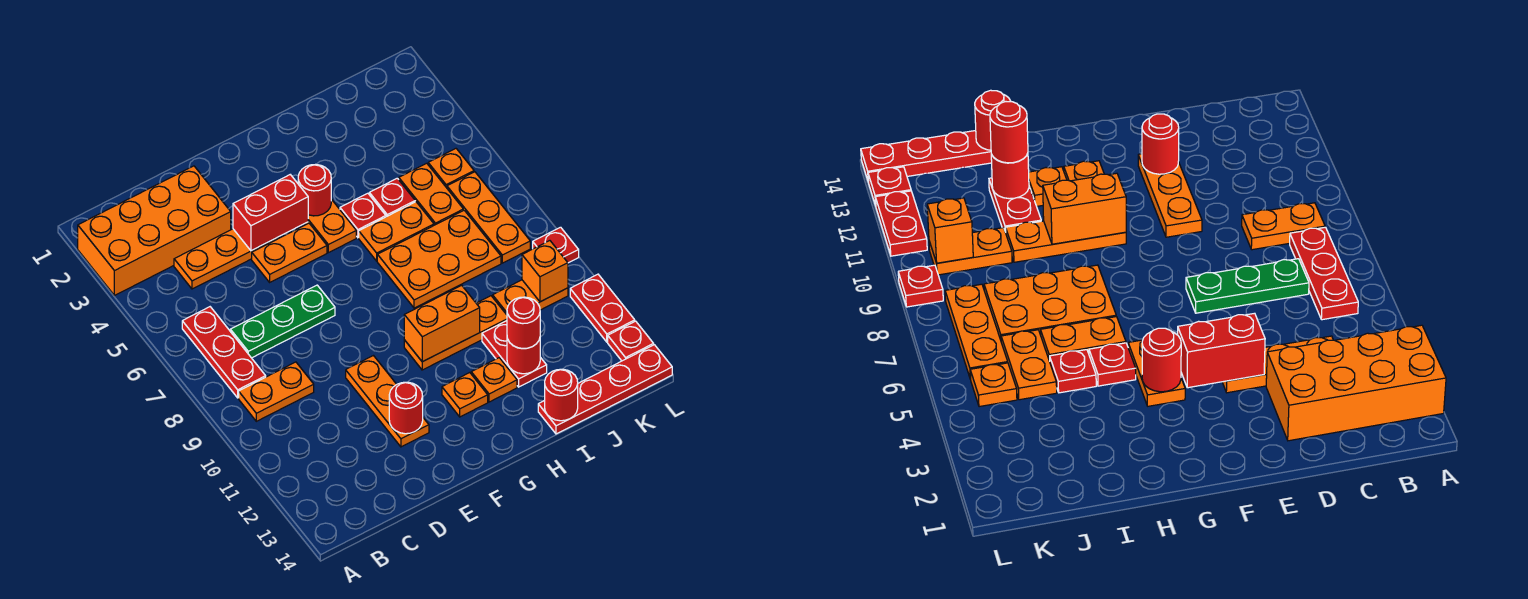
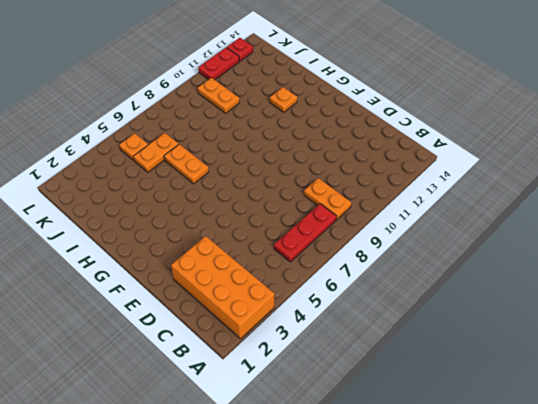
none -> orange plate C4:E4 level 1
none -> green plate C7:E7 level 1
none -> orange plate E5:F5 level 1
none -> orange plate E10:E12 level 1

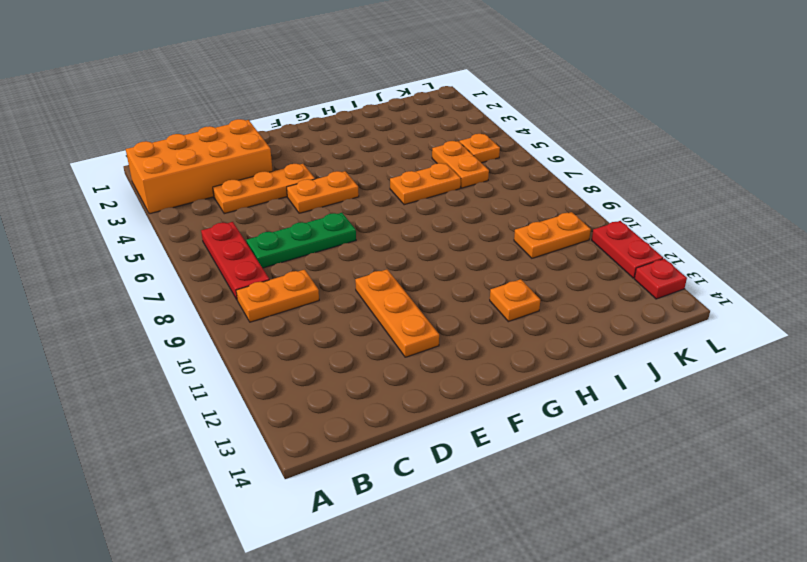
none -> orange plate G4:G5 level 1
none -> orange plate G10:I10 level 1
none -> orange plate G12 level 1
none -> red plate H5 level 1

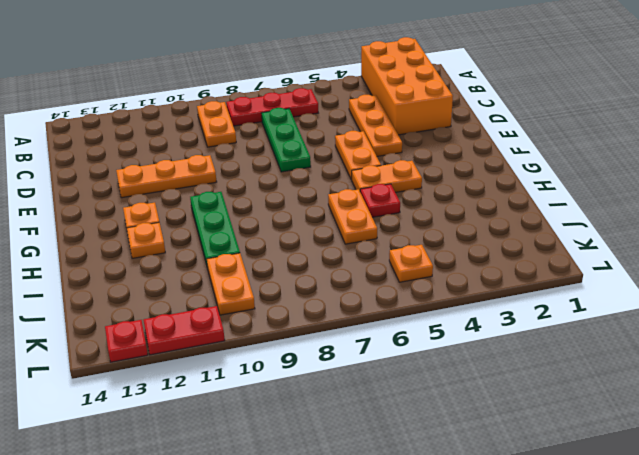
green plate G10:I10 level 1 -> orange plate G10:I10 level 1
none -> orange plate H7:J8 level 1
none -> red plate I5 level 1
none -> red plate I11:I12 level 1
none -> red plate I14:L14 level 1

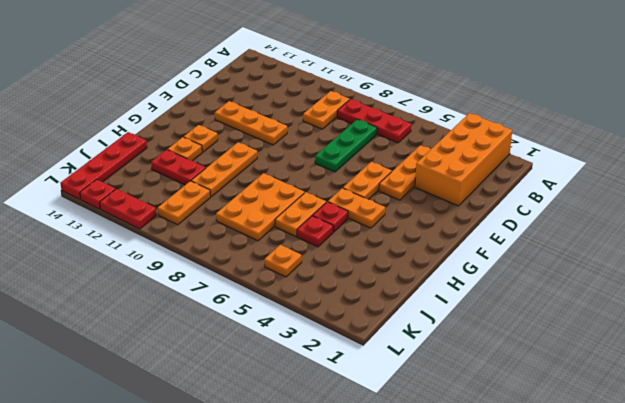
none -> orange plate J5:J6 level 1
none -> orange plate K6:K8 level 1
none -> red plate L9 level 1
none -> red brick E4:F4 level 2

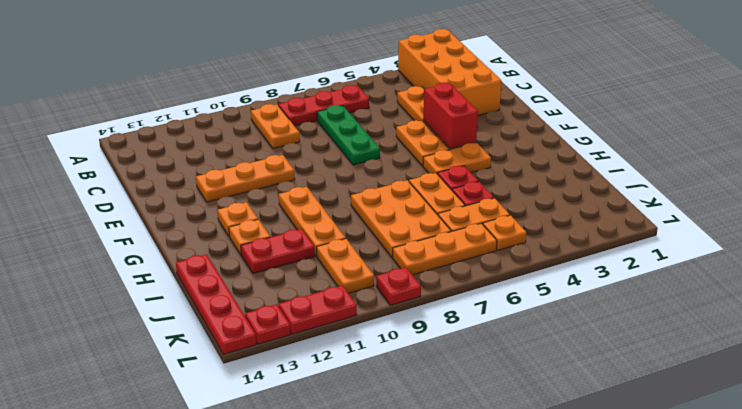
none -> red round brick E12 level 2
none -> red round brick G4 level 2
none -> orange brick G10:H10 level 2
none -> red round brick I12 level 2

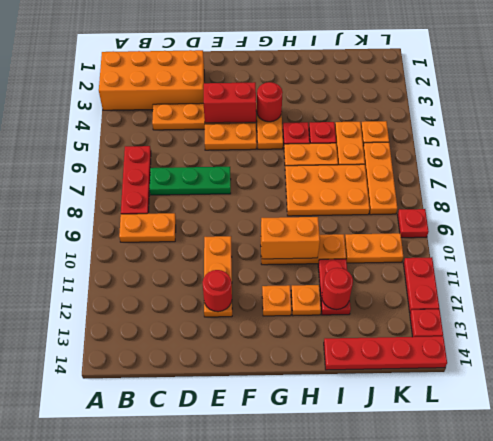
none -> red round brick I14 level 2
none -> orange brick K10 level 2
none -> red round brick I12 level 3

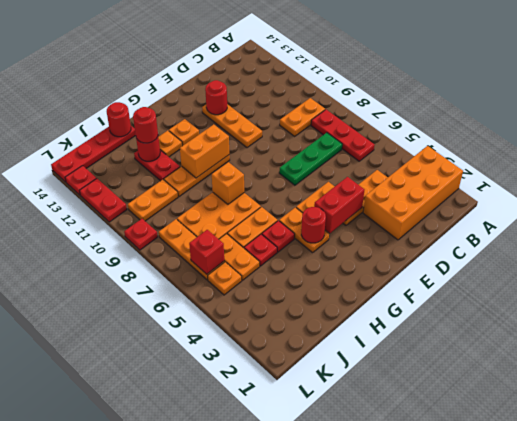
orange brick H8 level 2 -> orange brick K10 level 2
red brick K6 level 2 -> none

